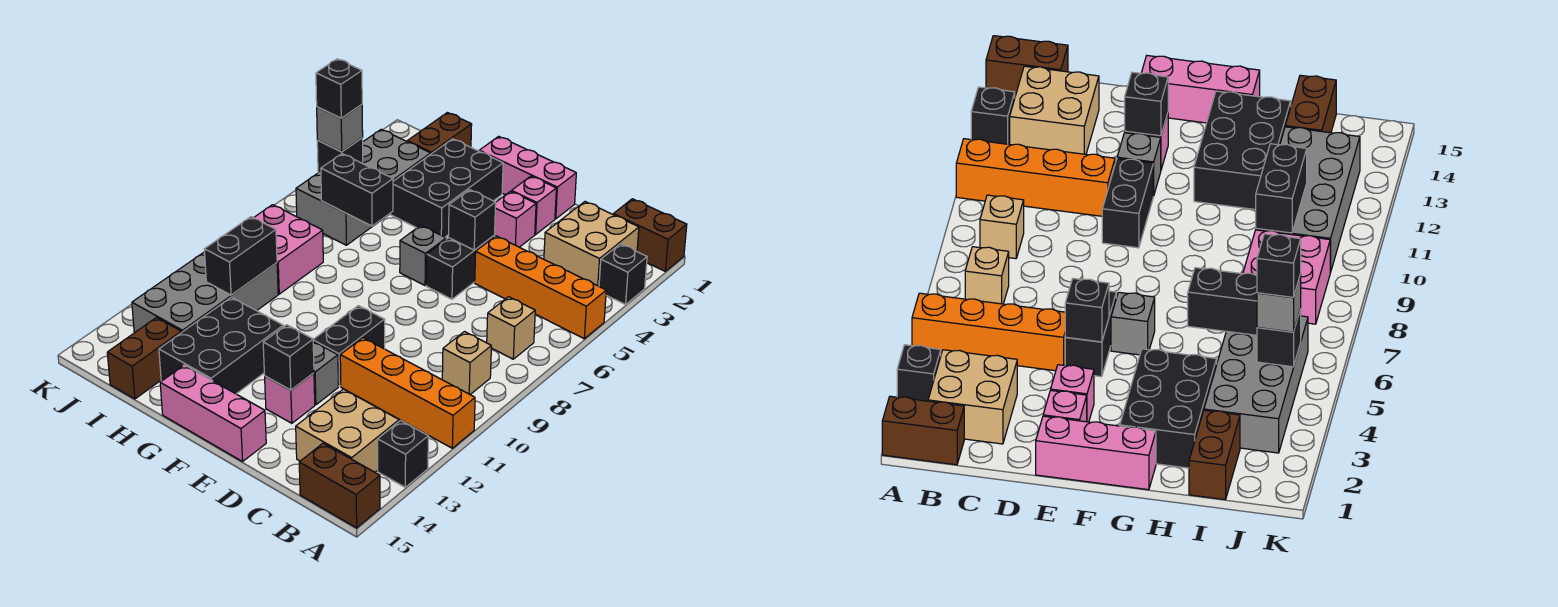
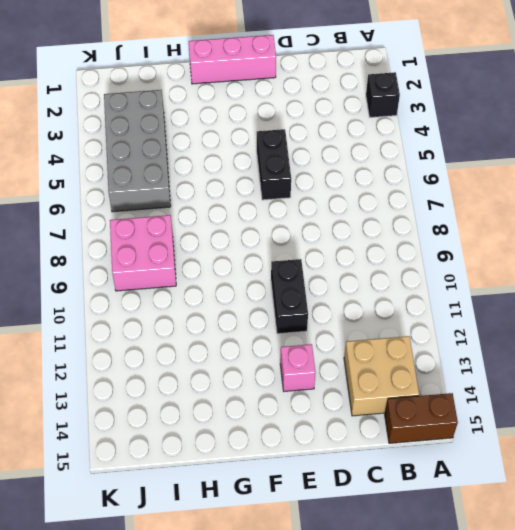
none -> brown brick A1:B1 level 1
none -> orange brick A5:D5 level 1
none -> orange brick A11:D11 level 1
none -> black brick A13 level 1

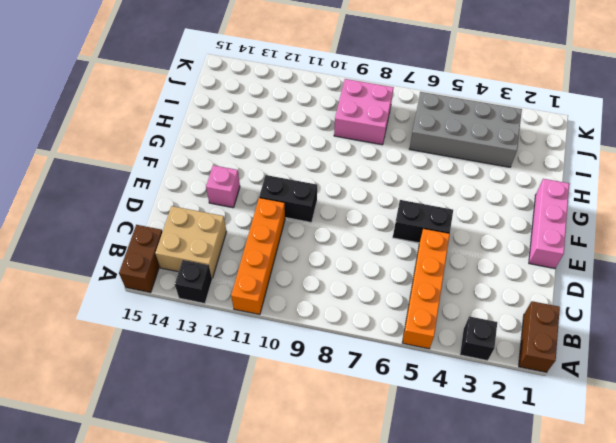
none -> tan brick B2:C3 level 1
none -> tan brick B7 level 1
none -> tan brick B9 level 1
none -> pink brick E2 level 1

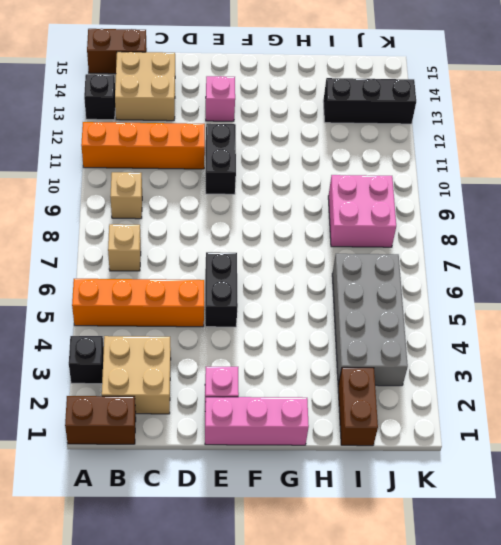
black brick I13:K13 level 1 -> grey brick I10:J13 level 1
none -> pink brick E3 level 1
none -> grey brick E12 level 1
none -> pink brick E15:G15 level 1
none -> grey brick F6 level 1

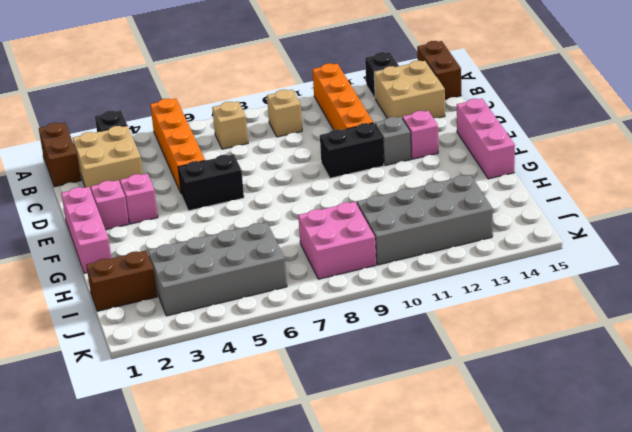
none -> grey brick F6 level 1
none -> black brick G2:H4 level 1
none -> black brick G12:H14 level 1
none -> brown brick I14:I15 level 1

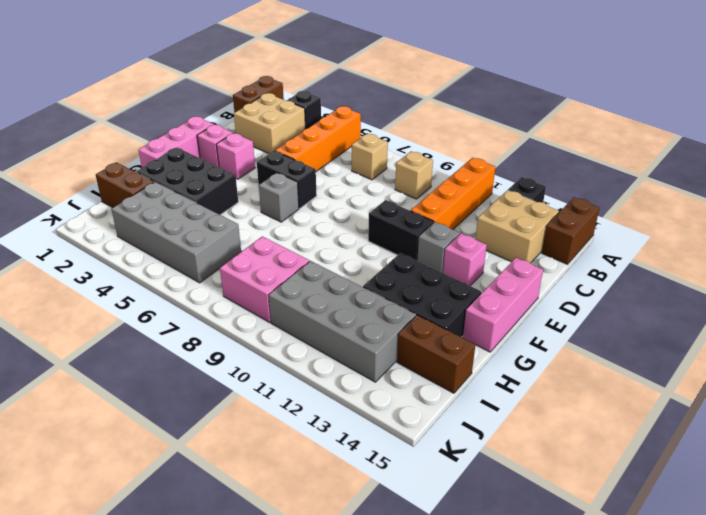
none -> black brick E5 level 2
none -> black brick E13 level 2
none -> black brick H6:I6 level 2
none -> black brick I10:I11 level 2

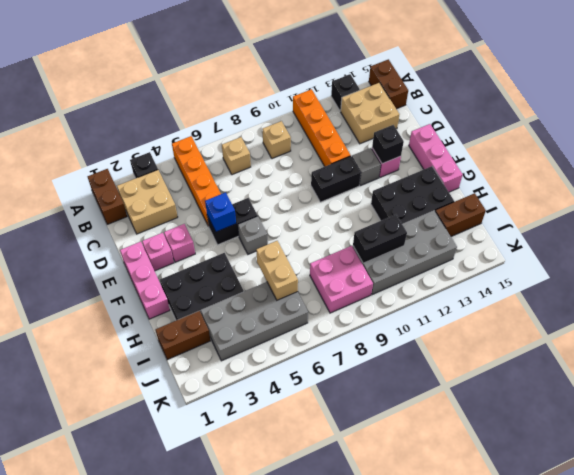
blue brick E5 level 2 -> black brick E5 level 2
tan brick H6:I6 level 2 -> black brick H6:I6 level 2
none -> black brick J5 level 2
none -> grey brick J5 level 3
none -> black brick J5 level 4

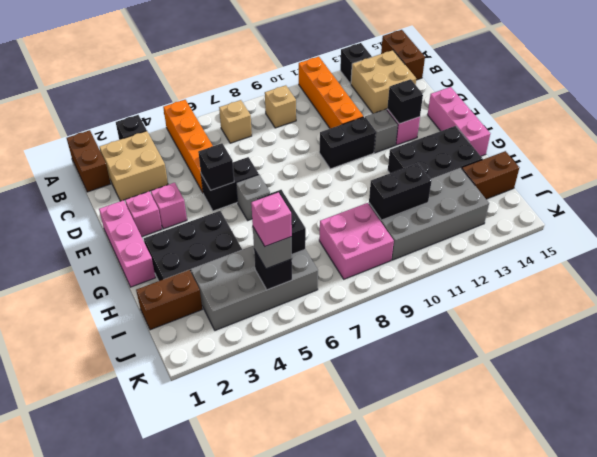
pink brick J5 level 4 -> black brick J5 level 4

